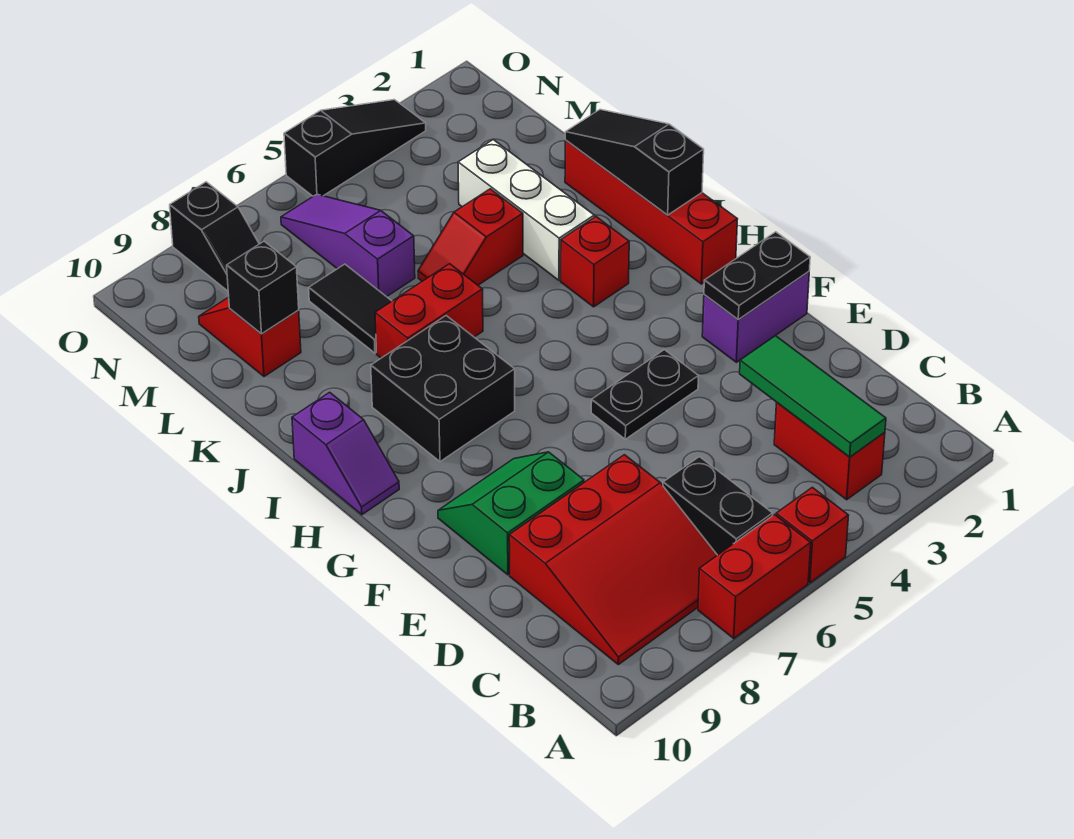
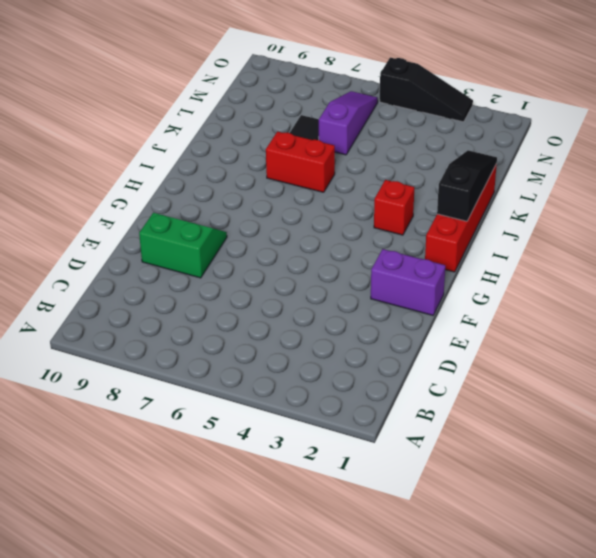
none -> red brick A5 level 1
none -> red brick A6:A7 level 1
none -> red brick B3:C3 level 1

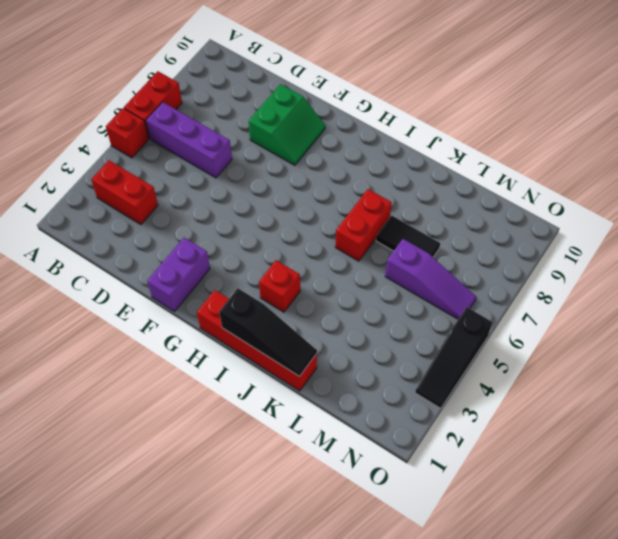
purple brick B6:D6 level 1 -> black brick B6:C6 level 1
none -> red slope B7:D9 level 1 top D
none -> black plate F4:F5 level 1
none -> black brick H7:I8 level 1

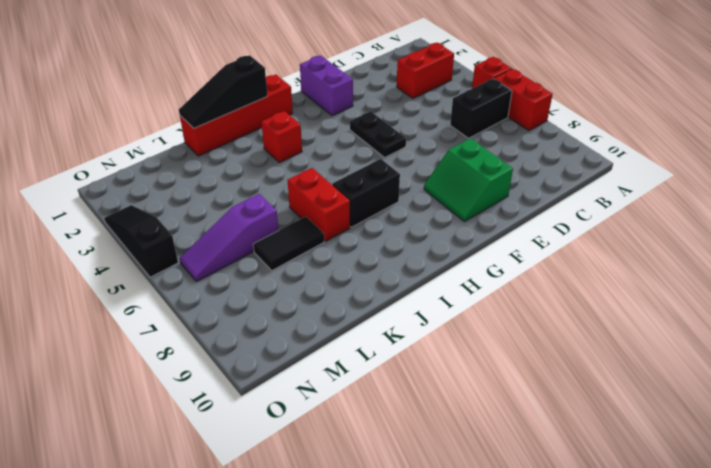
black brick H7:I7 level 1 -> black brick H7:I8 level 1
none -> red slope B7:D9 level 1 top D
none -> purple slope H10:I10 level 1 top I
none -> white brick J3:L3 level 1

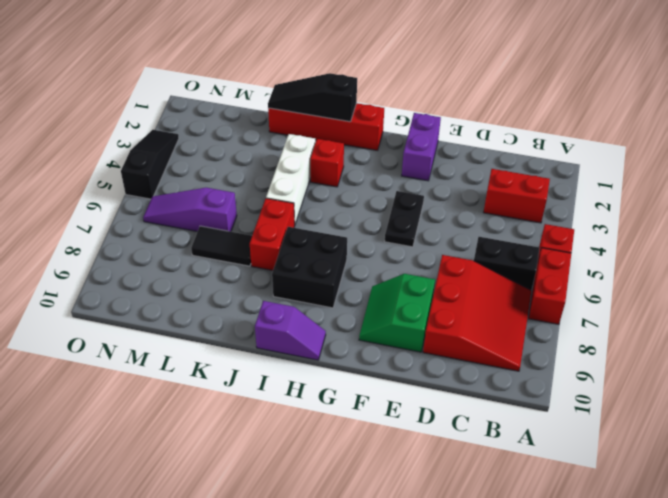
white brick J3:J5 level 1 -> white brick J3:L3 level 1
none -> red slope K4:K5 level 1 top 4
none -> red slope L9:M9 level 1 top L
none -> black slope N8:O8 level 1 top O

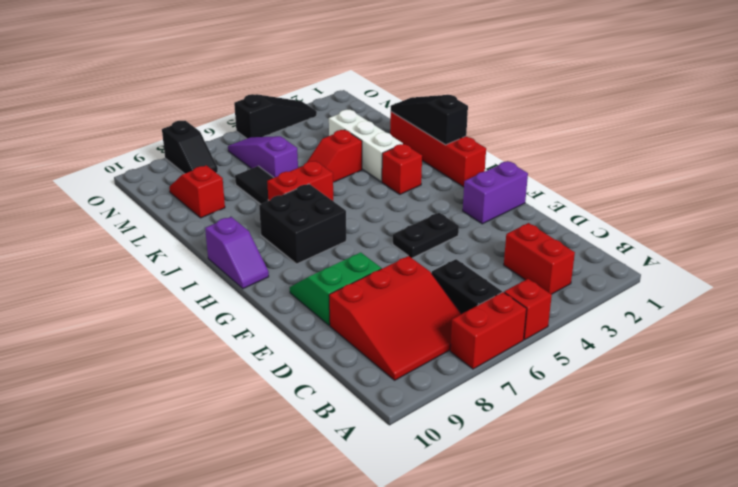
none -> green tile B3:D3 level 2
none -> black plate F1:F2 level 2
none -> black brick L9 level 2

